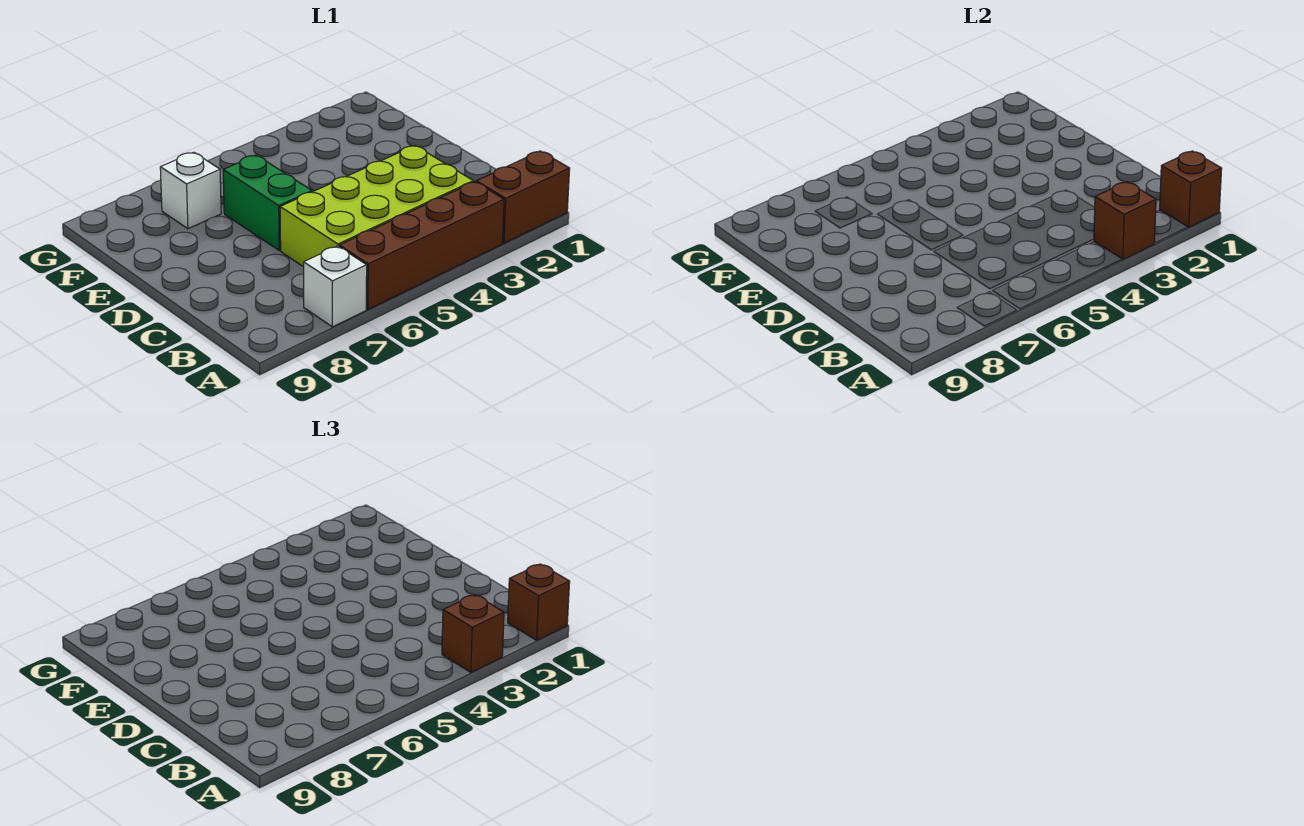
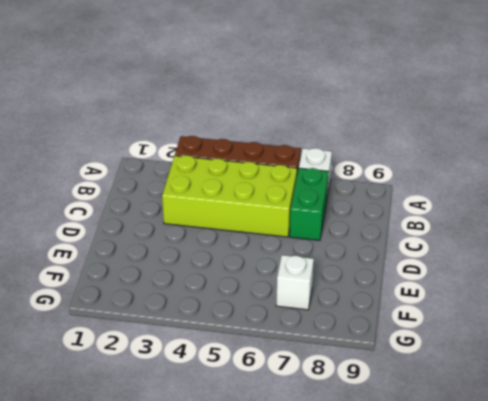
green brick B7:C7 level 1 -> green brick D6:E6 level 1
none -> brown brick A1:A2 level 1
none -> brown brick A1 level 2

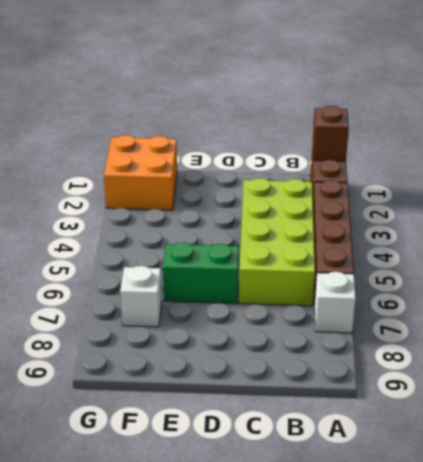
orange brick F1:G2 level 1 -> none
none -> brown brick A3 level 2
none -> brown brick A1 level 3

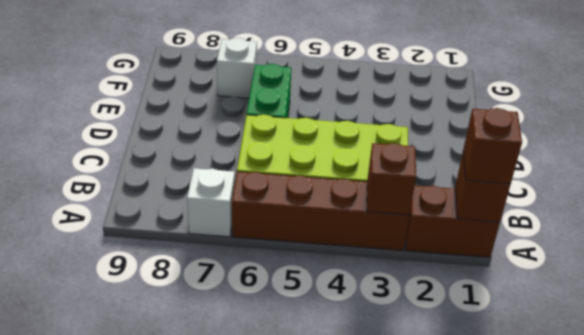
none -> brown brick A3 level 3

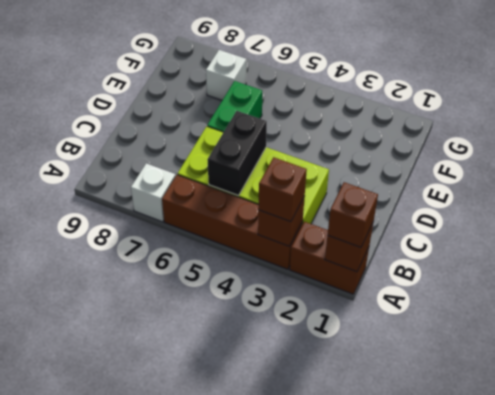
black brick B5:C5 level 2 -> none

